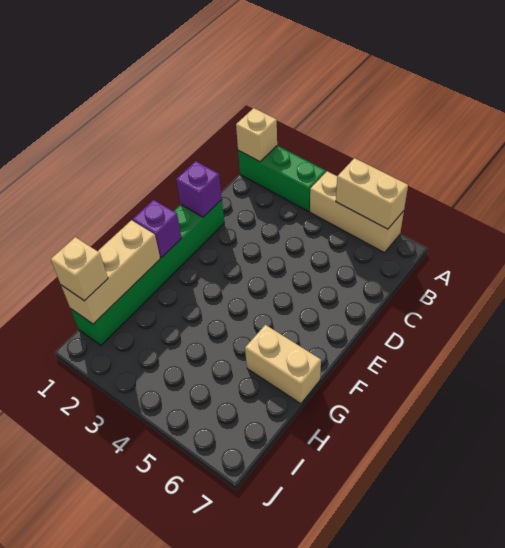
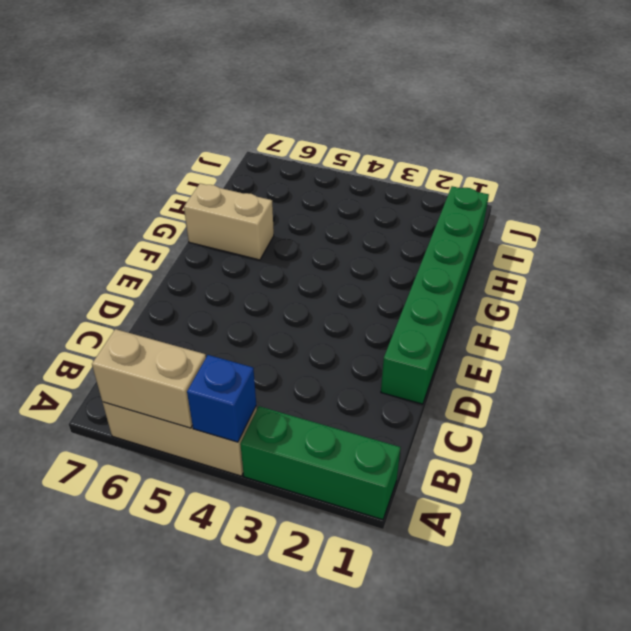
blue brick A4 level 2 -> none
none -> tan brick A1 level 2
none -> purple brick D1 level 2

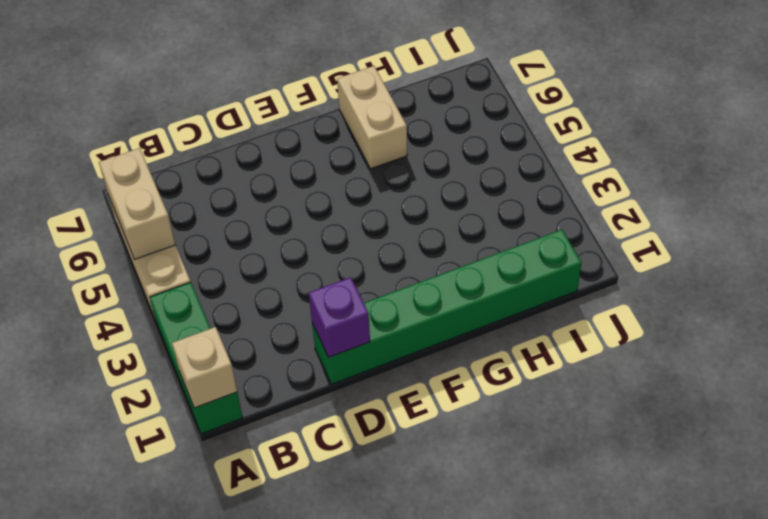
none -> purple brick F1 level 2
none -> tan brick G1:I1 level 2

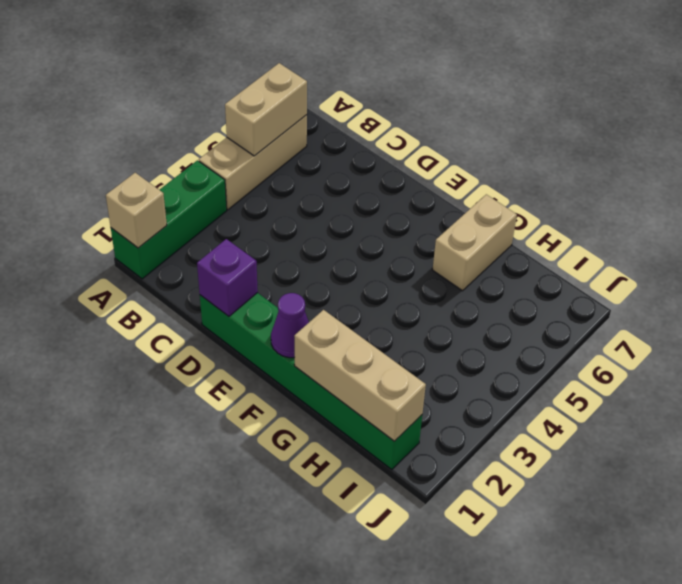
purple cone F1 level 2 -> purple brick F1 level 2
none -> tan brick I1 level 3

